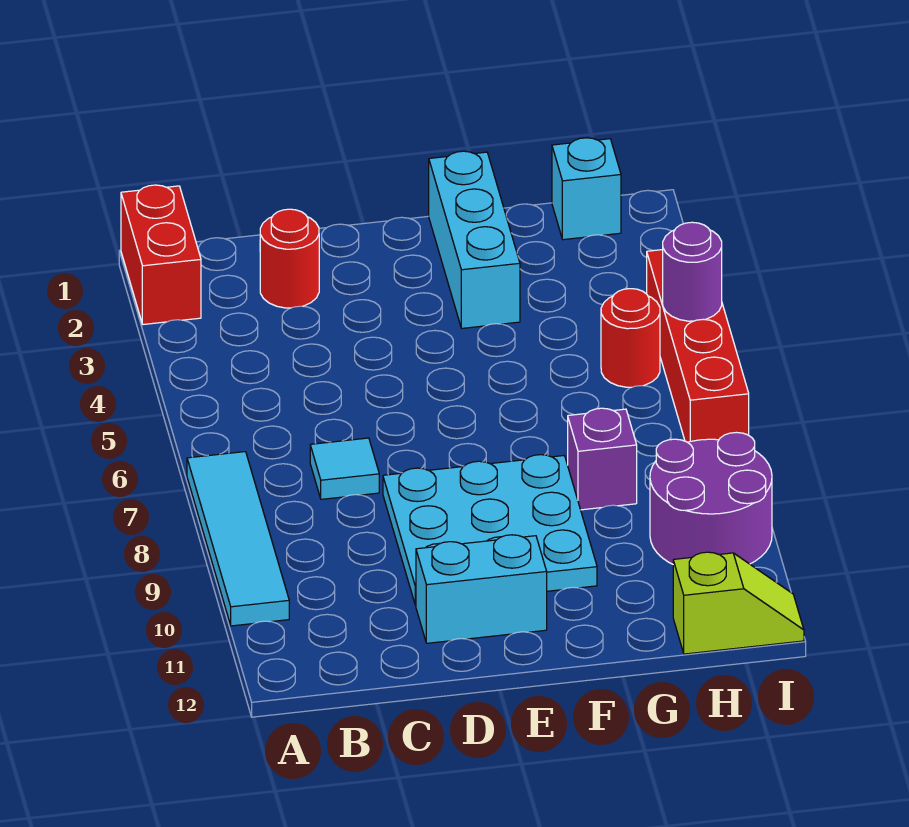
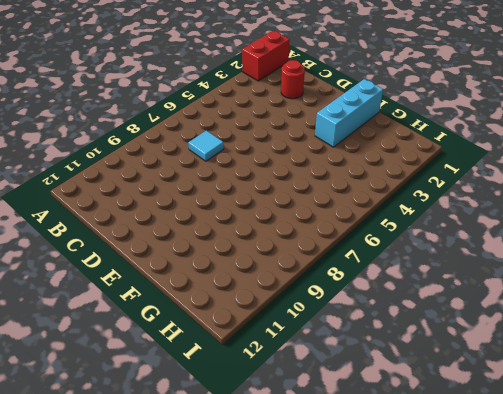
none -> cyan tile A7:A10 level 1
none -> cyan plate D8:F10 level 1
none -> cyan brick D11:E11 level 1

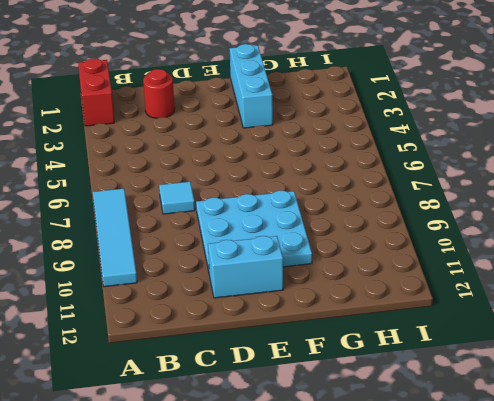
none -> purple brick G8 level 1
none -> cyan brick H1 level 1
none -> red round brick H5 level 1

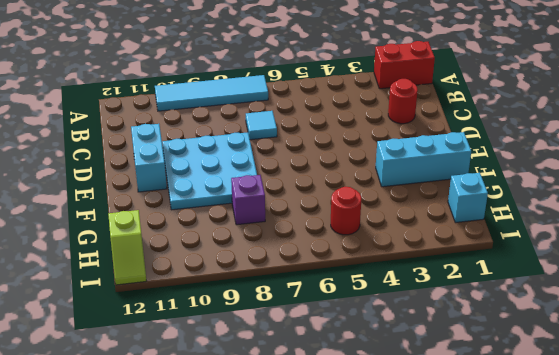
none -> purple round brick H9:I10 level 1
none -> red brick I4:I7 level 1
none -> purple round brick I5 level 2

